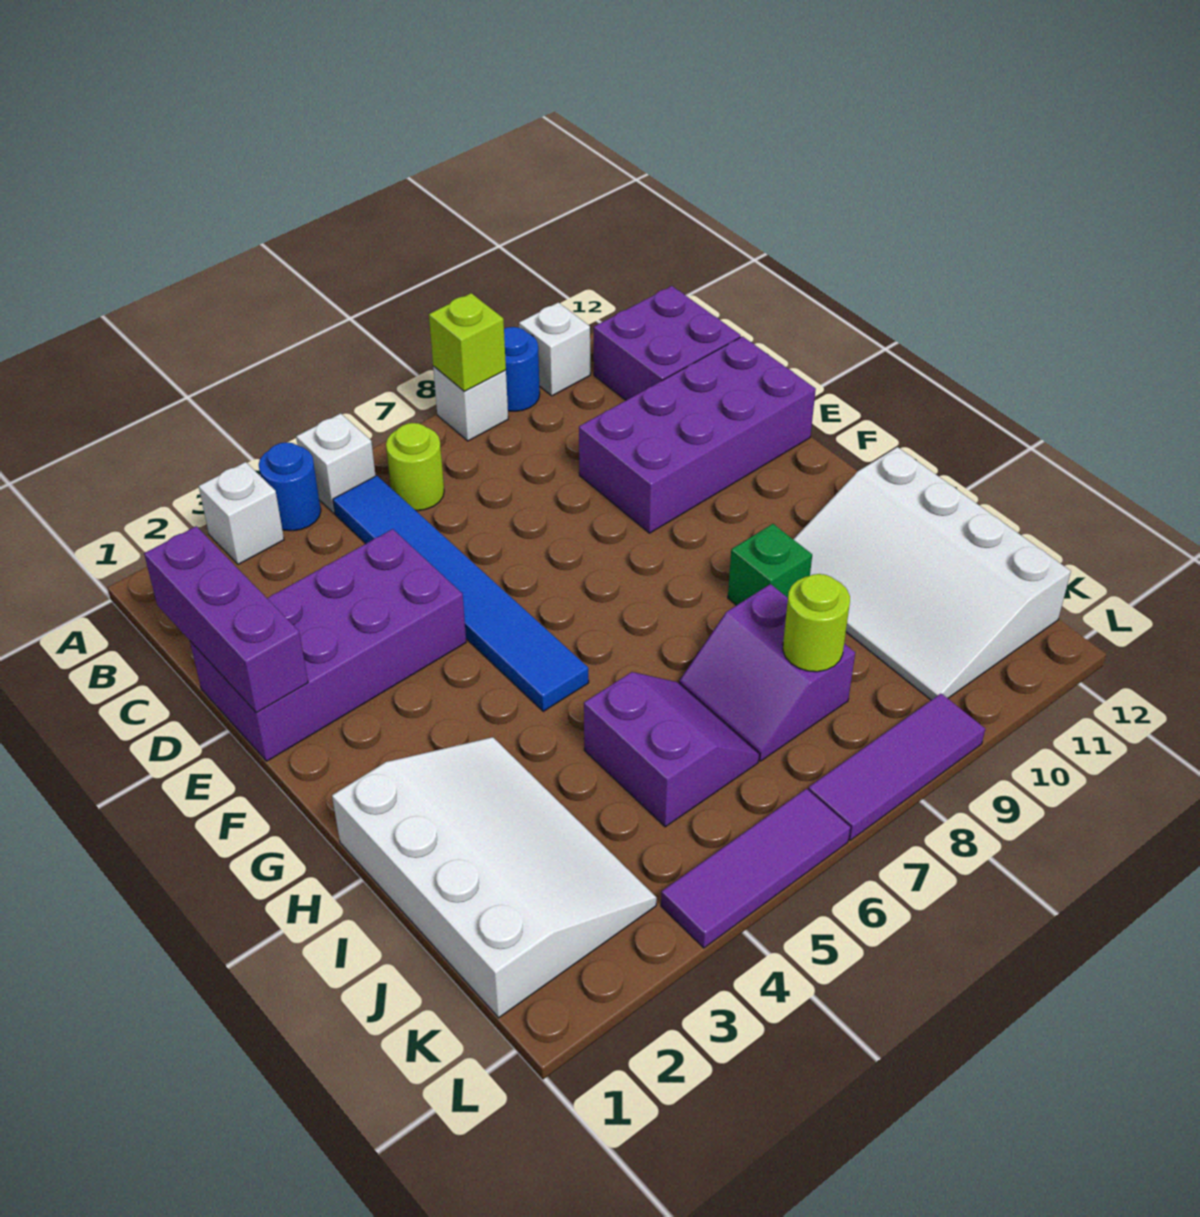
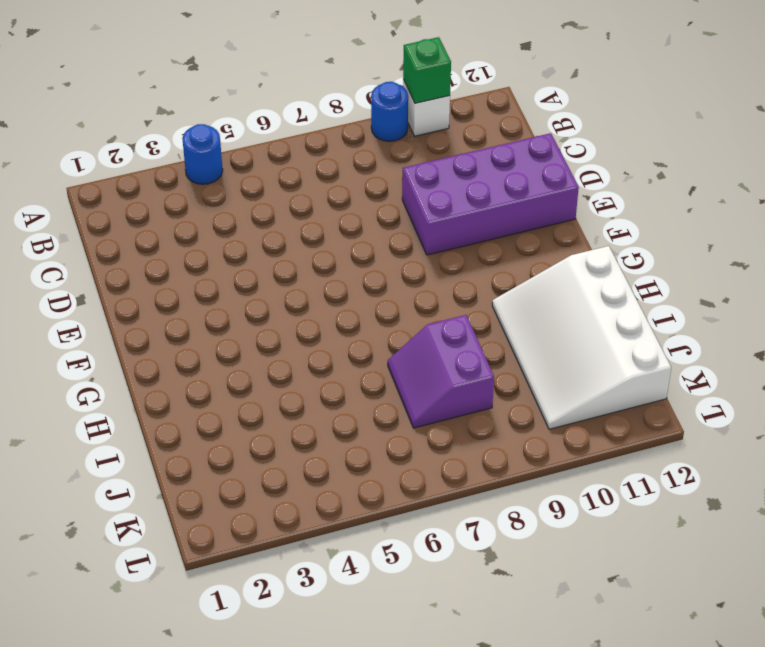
green brick A10 level 2 -> green brick H9 level 1
none -> white brick A3 level 1
none -> white brick A5 level 1
none -> white brick A8 level 1

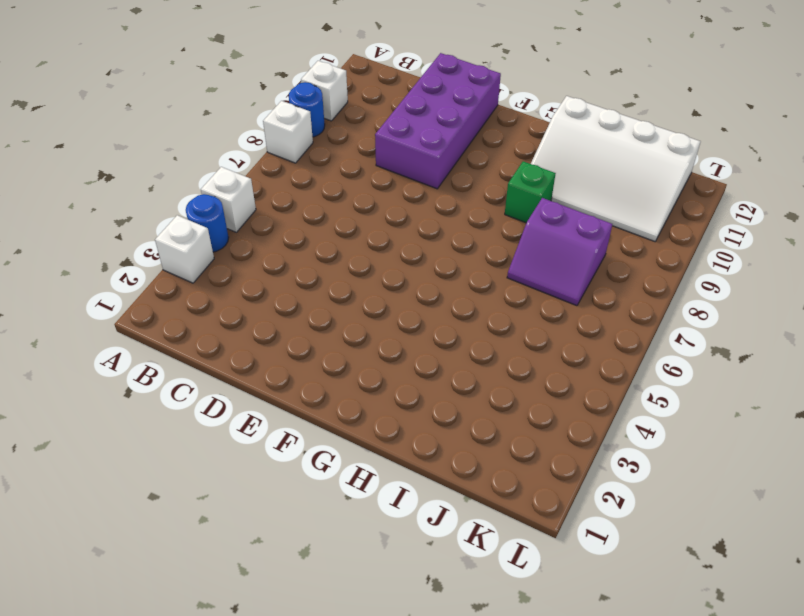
none -> blue tile B5:G5 level 1
none -> lime round brick B6 level 1
none -> purple brick B11:C12 level 1

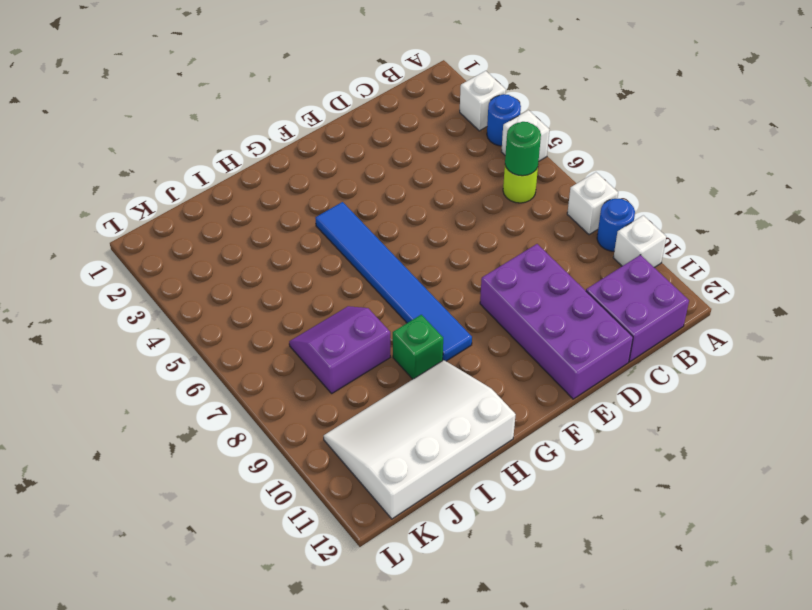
green round brick B6 level 2 -> none
blue tile G4:G9 level 1 -> blue tile B5:G5 level 1
none -> purple brick D1:E4 level 1
none -> white slope H1:K3 level 1 top 1
none -> purple slope I5:J6 level 1 top 5

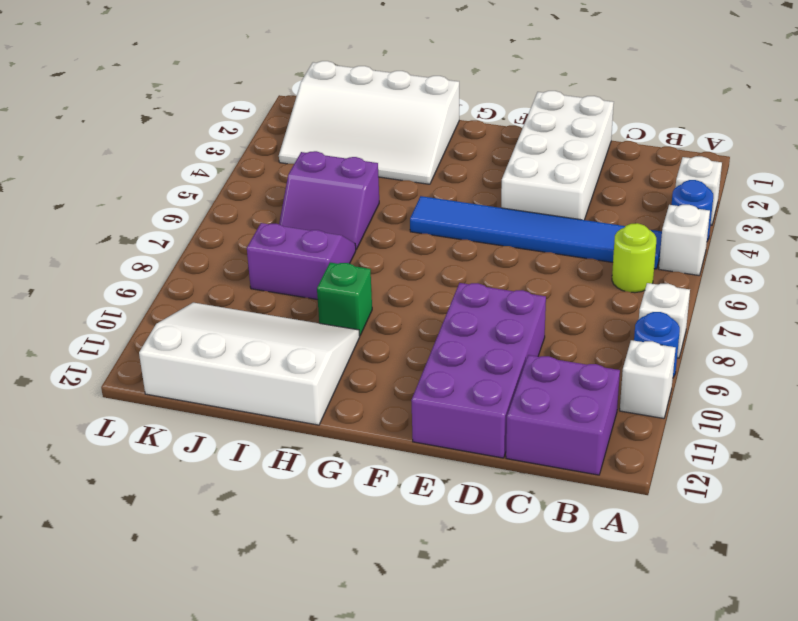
white brick D1:E4 level 1 -> purple brick D1:E4 level 1
none -> purple tile L4:L6 level 1
none -> purple tile L7:L9 level 1
none -> lime brick A8 level 2

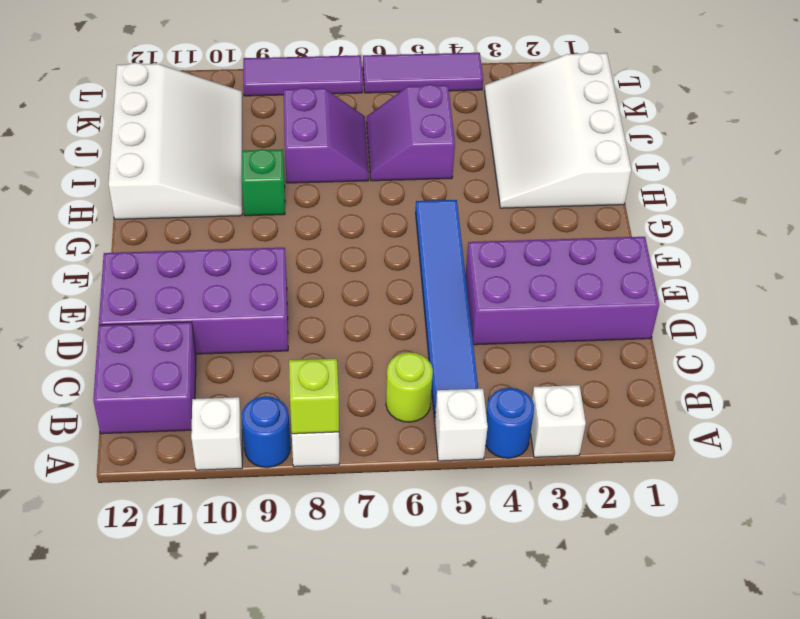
none -> purple brick C1:E1 level 2
none -> lime round brick J8 level 2

